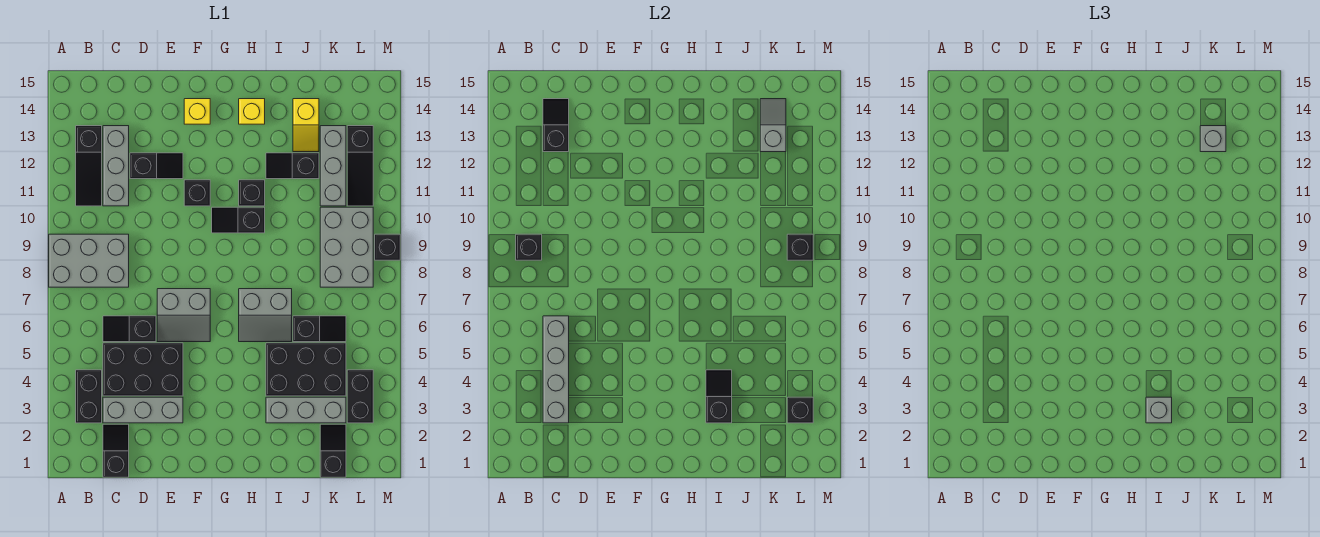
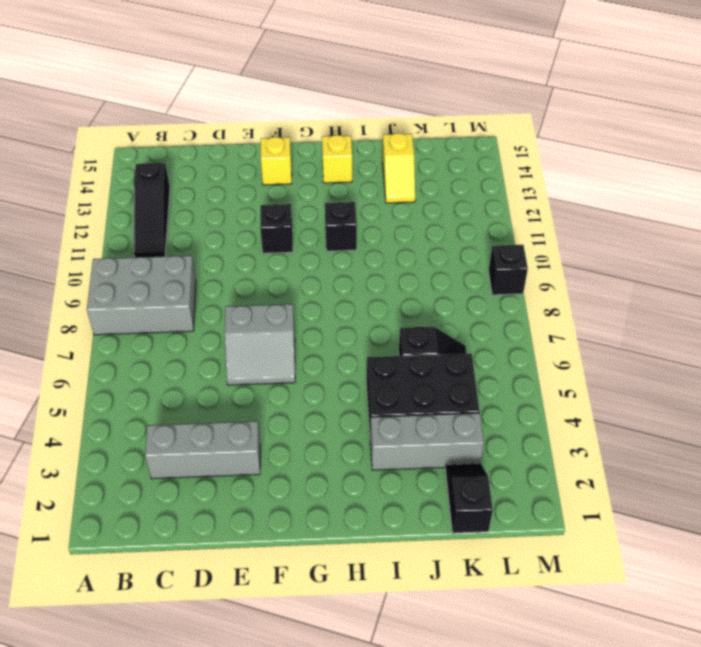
none -> black brick B3:B4 level 1
none -> black slope C1:C2 level 1 top 1
none -> black brick C4:E5 level 1
none -> black slope C6:D6 level 1 top D

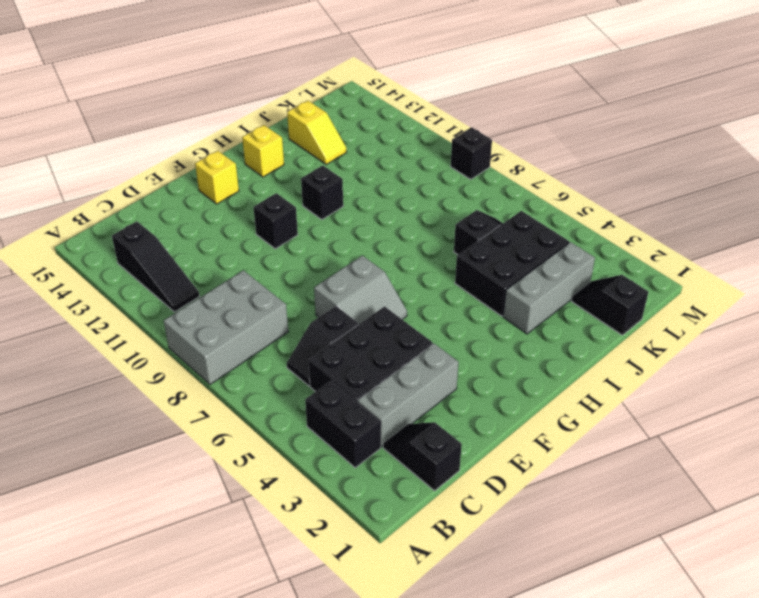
none -> grey brick C11:C13 level 1
none -> black slope D12:E12 level 1 top D
none -> black slope G10:H10 level 1 top H
none -> grey slope H6:I7 level 1 top 7

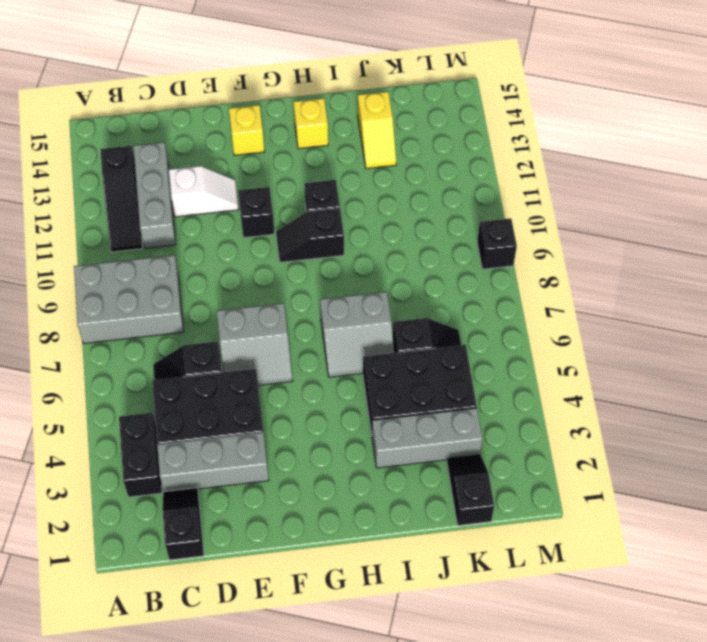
white slope D12:E12 level 1 top D -> black slope D12:E12 level 1 top D
none -> black slope I12:J12 level 1 top J
none -> grey brick K8:L10 level 1
none -> grey brick K11:K13 level 1
none -> black brick L3:L4 level 1

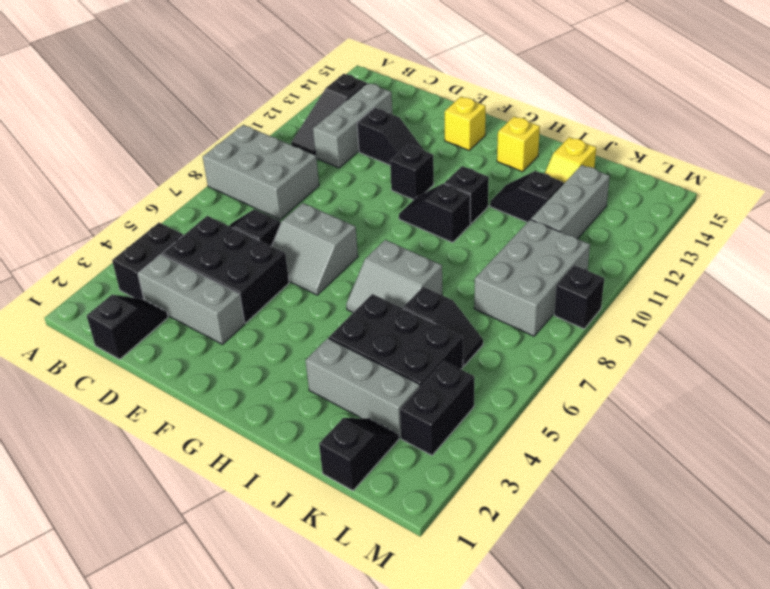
none -> black slope L11:L13 level 1 top 13
none -> black brick B9 level 2
none -> grey brick C3:C6 level 2
none -> black slope C13:C14 level 2 top 13

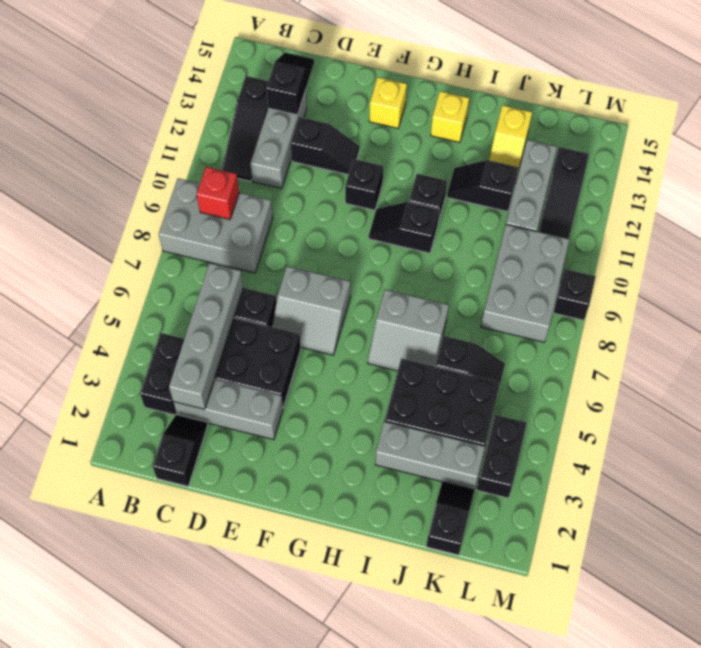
red brick B9 level 2 -> black brick B9 level 2
none -> black slope I3:I4 level 2 top 3
none -> grey slope K13:K14 level 2 top 13
none -> black brick L3 level 2
none -> black brick L9 level 2

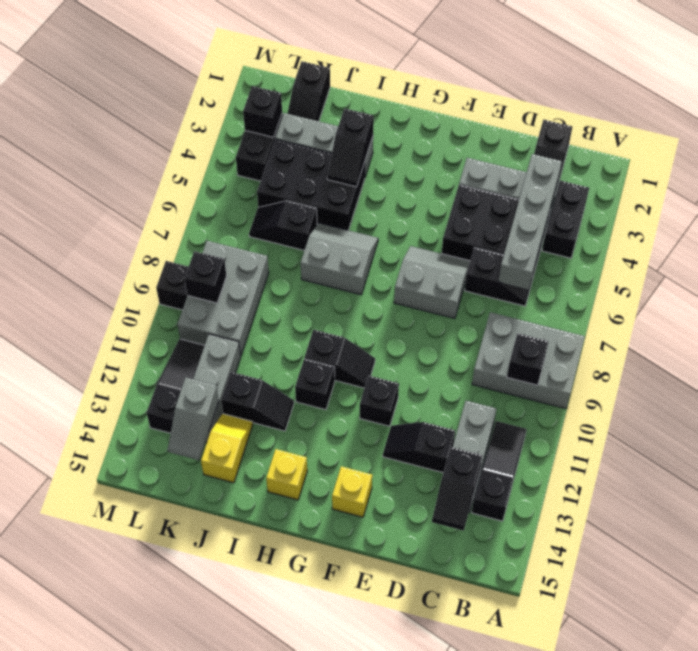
none -> grey brick I3 level 3
none -> grey brick K13 level 3

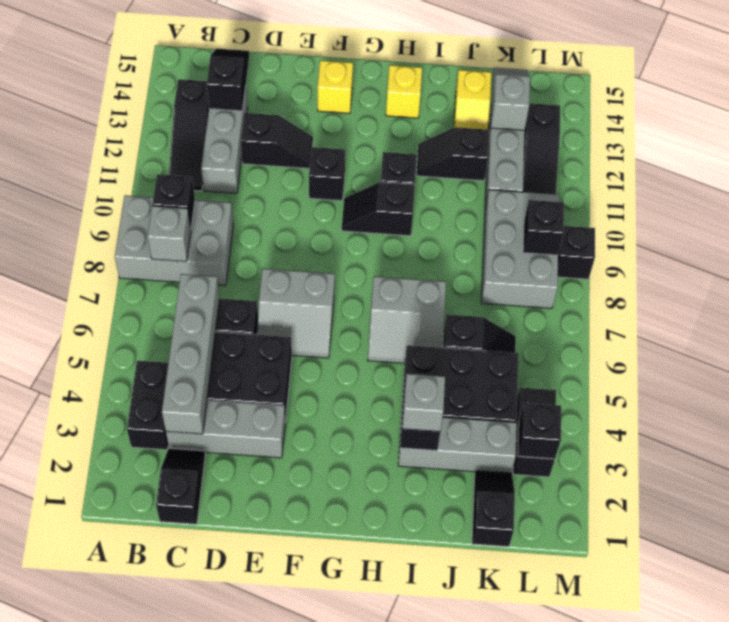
grey brick B8 level 2 -> grey brick K13 level 3

